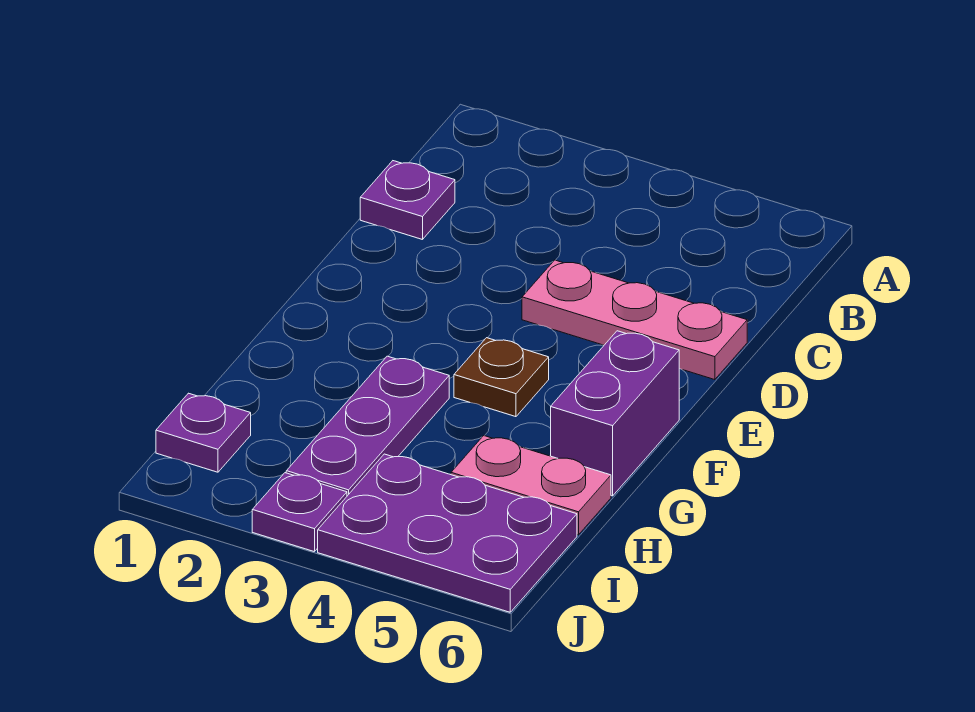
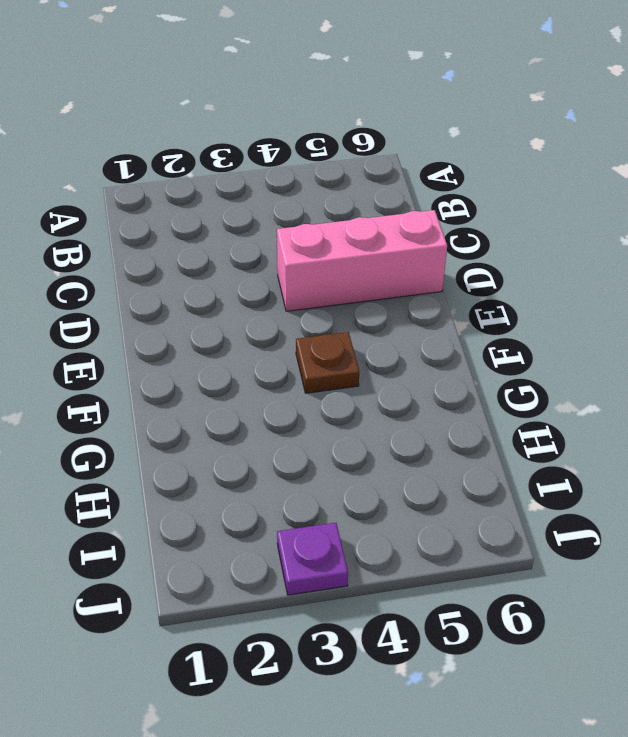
pink brick D4:D6 level 1 -> pink plate D4:D6 level 1
none -> purple plate C1 level 1
none -> purple brick F6:G6 level 1

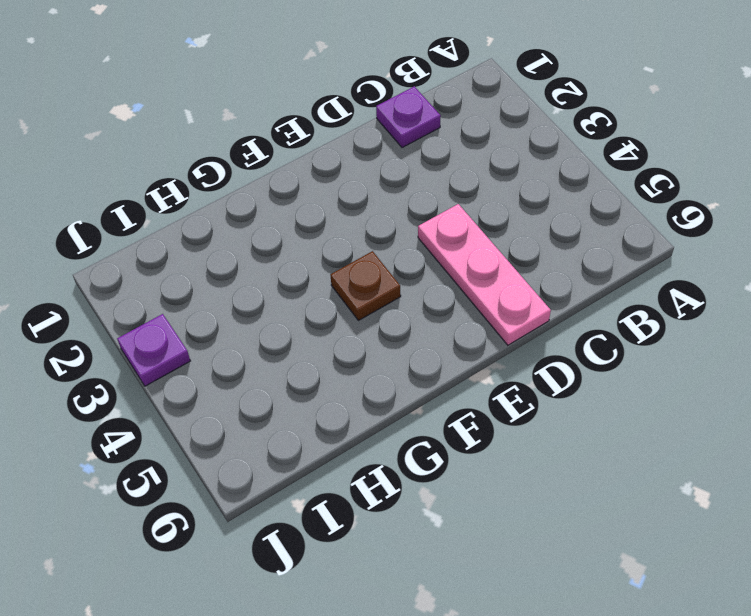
none -> purple brick F6:G6 level 1
none -> purple plate G3:I3 level 1

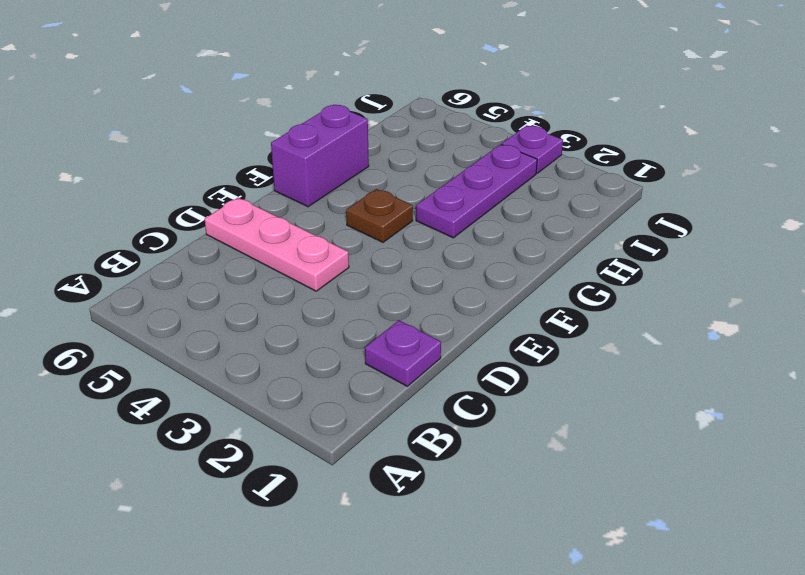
none -> pink plate H5:H6 level 1
none -> purple plate I1 level 1

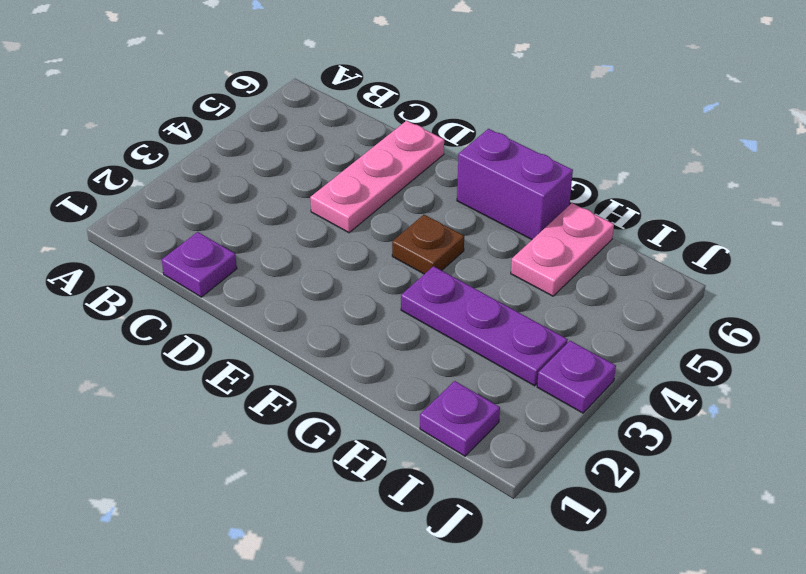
none -> purple plate I4:J6 level 1

